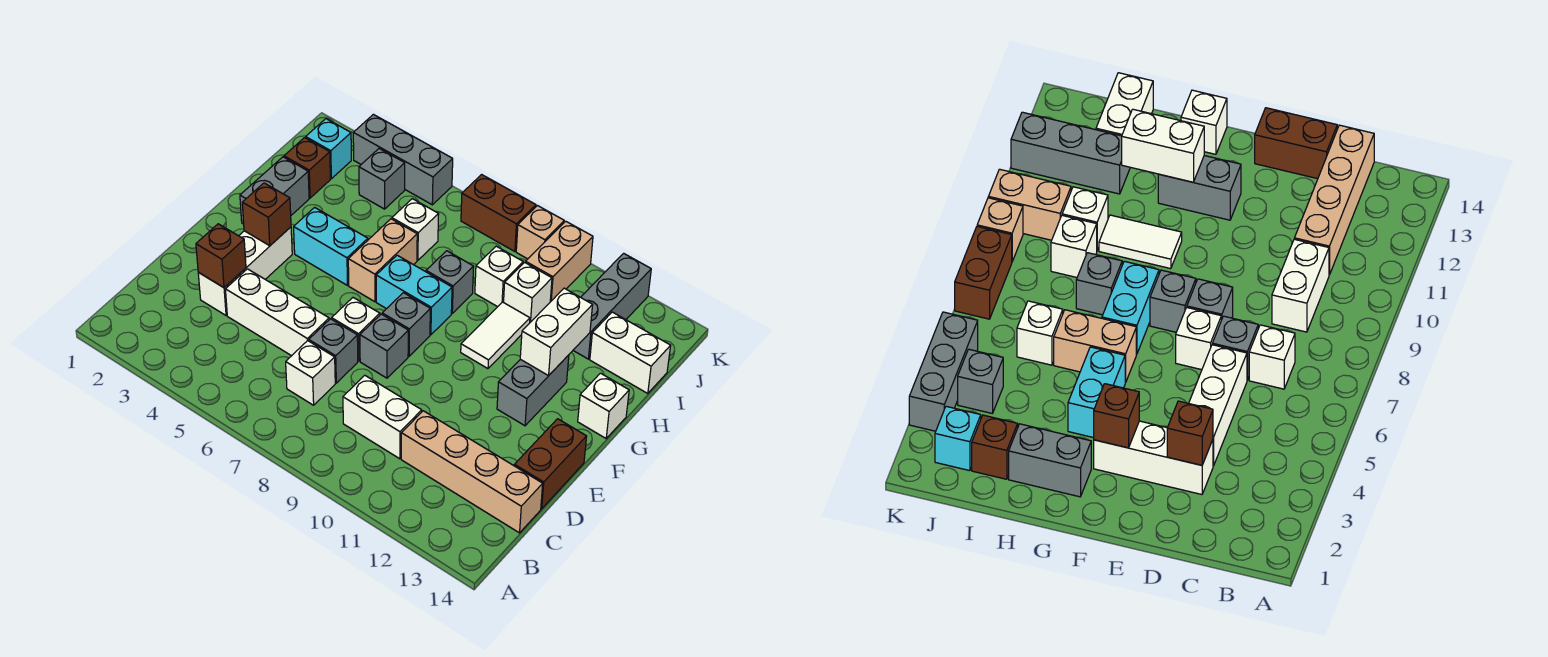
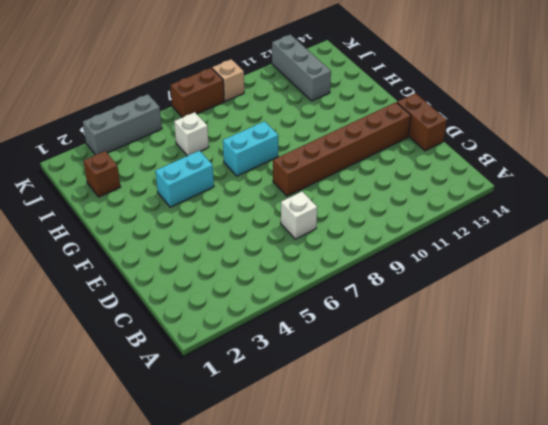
brown brick E8:E13 level 1 -> grey brick E8 level 1
none -> white brick C9:C10 level 1
none -> tan brick C11:C14 level 1
none -> white brick D3:F3 level 1
none -> white brick D4:D6 level 1

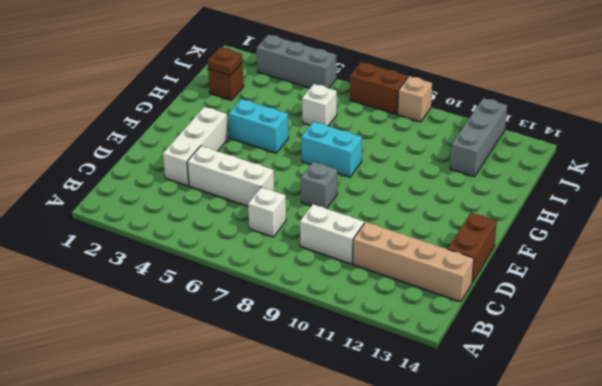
brown plate I2 level 2 -> none
none -> grey brick D7 level 1
none -> white brick E7 level 1
none -> grey brick F8 level 1
none -> grey brick F12:G12 level 1

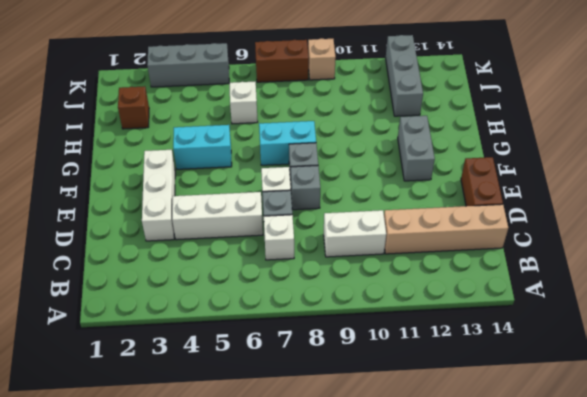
none -> grey brick G2:H2 level 1
none -> tan brick G6:H6 level 1
none -> white tile G10:H10 level 1
none -> white brick G14 level 1

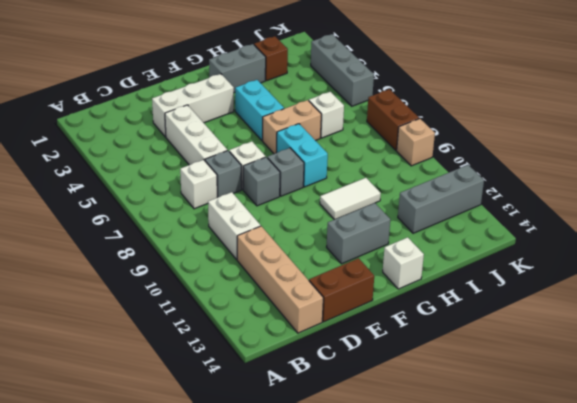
none -> grey brick H8 level 1
none -> white brick I9 level 1
none -> white brick I10 level 1
none -> white brick I13:I14 level 1

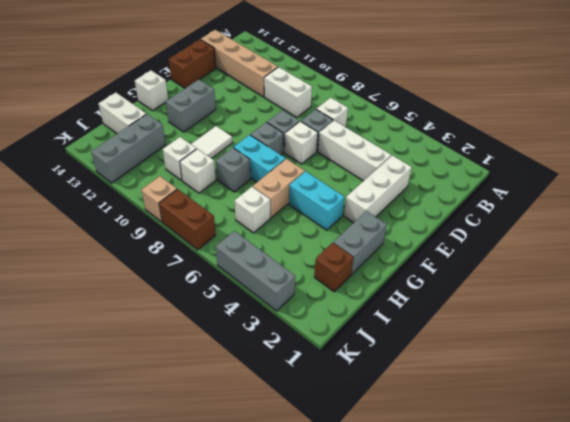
none -> cyan brick J2 level 1
none -> grey brick J4 level 1
none -> tan brick J10:K10 level 1
none -> brown brick D3 level 2

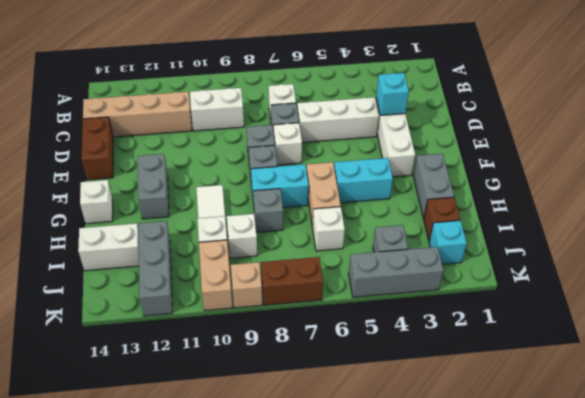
cyan brick D3 level 2 -> brown brick D3 level 2
none -> brown brick F3 level 2
none -> white brick G12:H12 level 2

